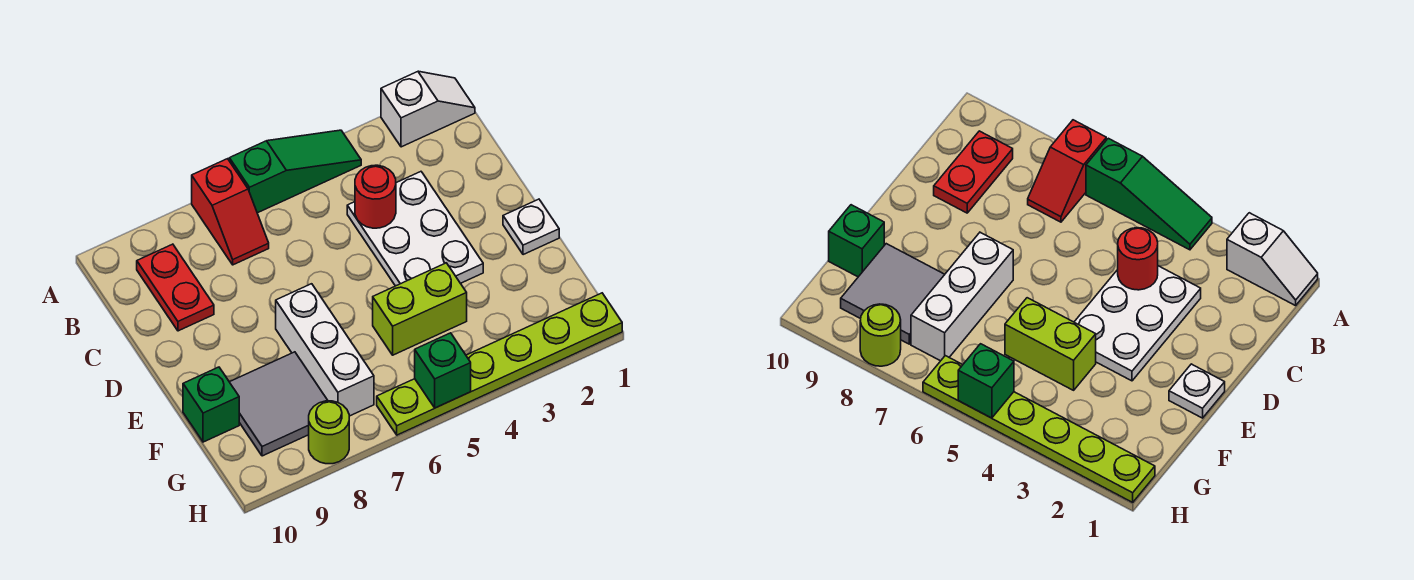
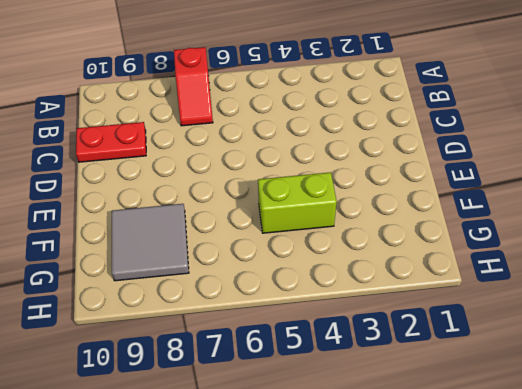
red plate C9:C10 level 1 -> red plate B9:C9 level 1
none -> white slope A1:A2 level 1 top 2
none -> green slope A4:A6 level 1 top 6
none -> white plate C3:E4 level 1

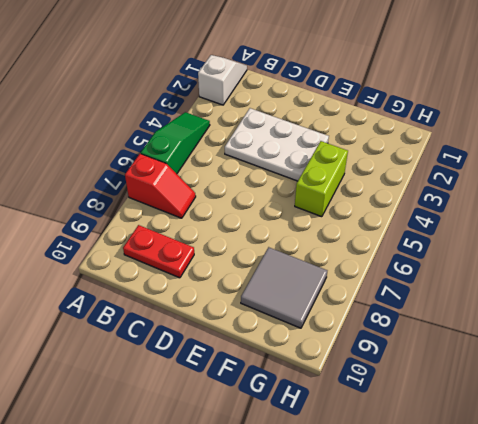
none -> white plate E1 level 1
none -> white brick E7:G7 level 1
none -> green brick F10 level 1

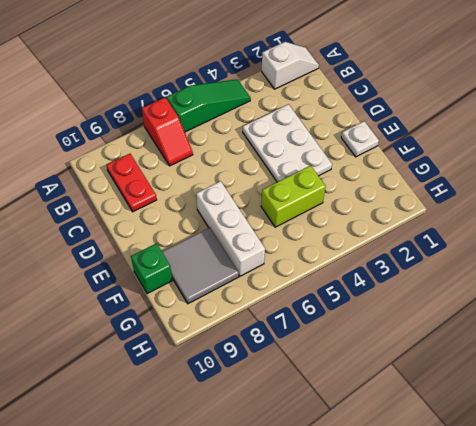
none -> lime plate H1:H6 level 1
none -> lime round brick H8 level 1
none -> red round brick C4 level 2

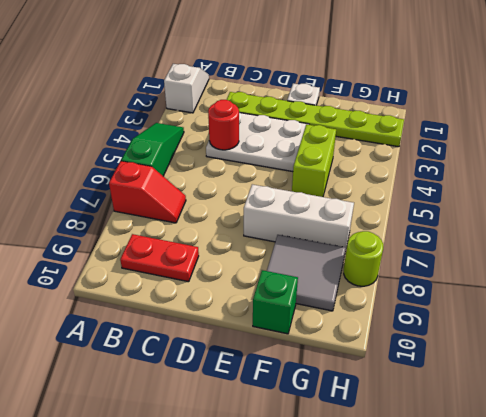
lime plate C2:H2 level 1 -> lime plate H1:H6 level 1
none -> green brick H5 level 2

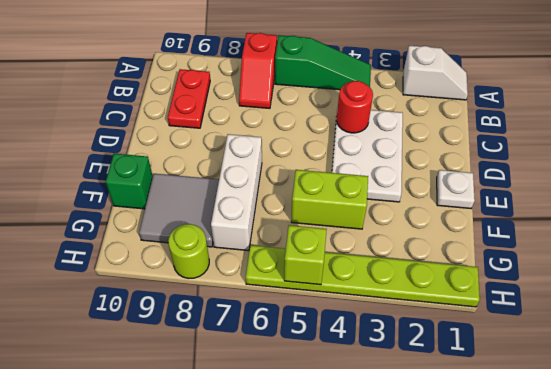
lime brick H5 level 2 -> green brick H5 level 2

